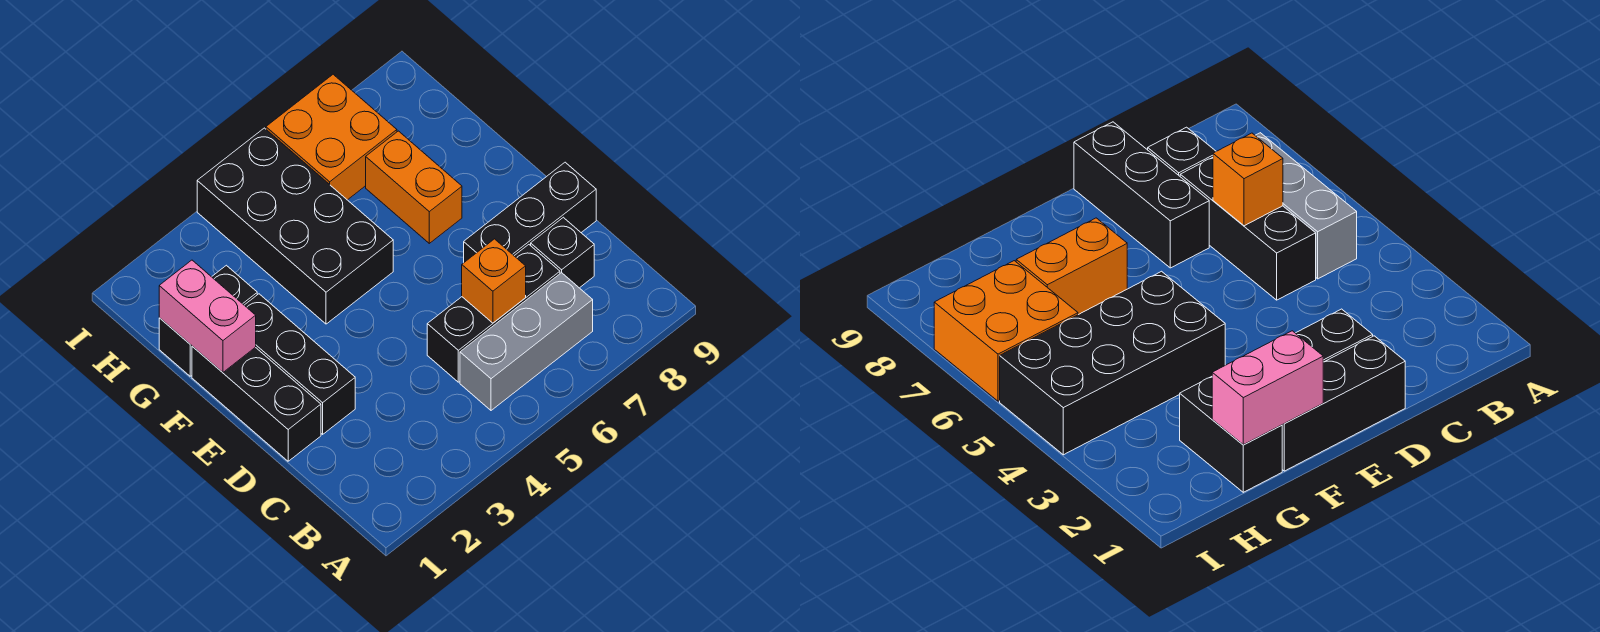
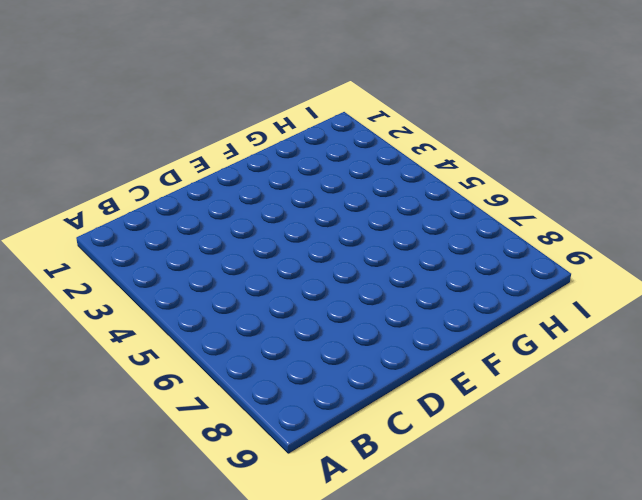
none -> grey brick B5:B7 level 1
none -> black brick C5:C7 level 1
none -> black brick C8 level 1

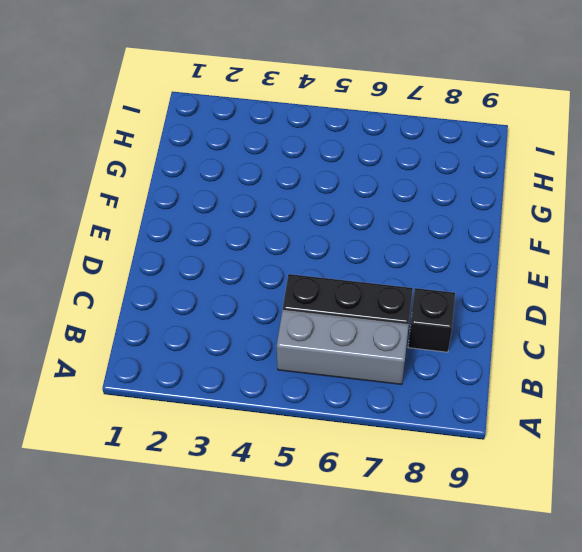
none -> black brick D1:F1 level 1
none -> black brick D2:F2 level 1
none -> black brick D7:D9 level 1

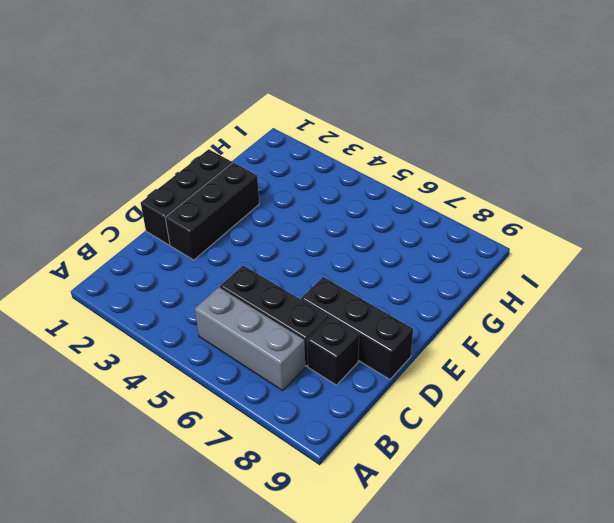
none -> black brick F4:I5 level 1
none -> orange brick F7:G7 level 1
none -> black brick G1:G2 level 1

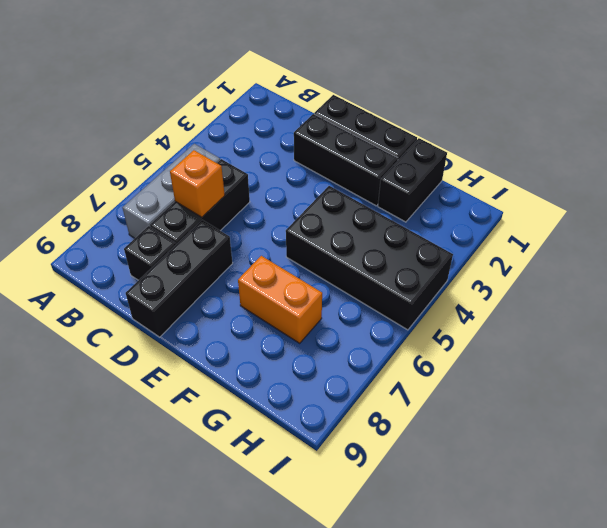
none -> orange brick H6:I7 level 1
none -> pink brick F1:G1 level 2

